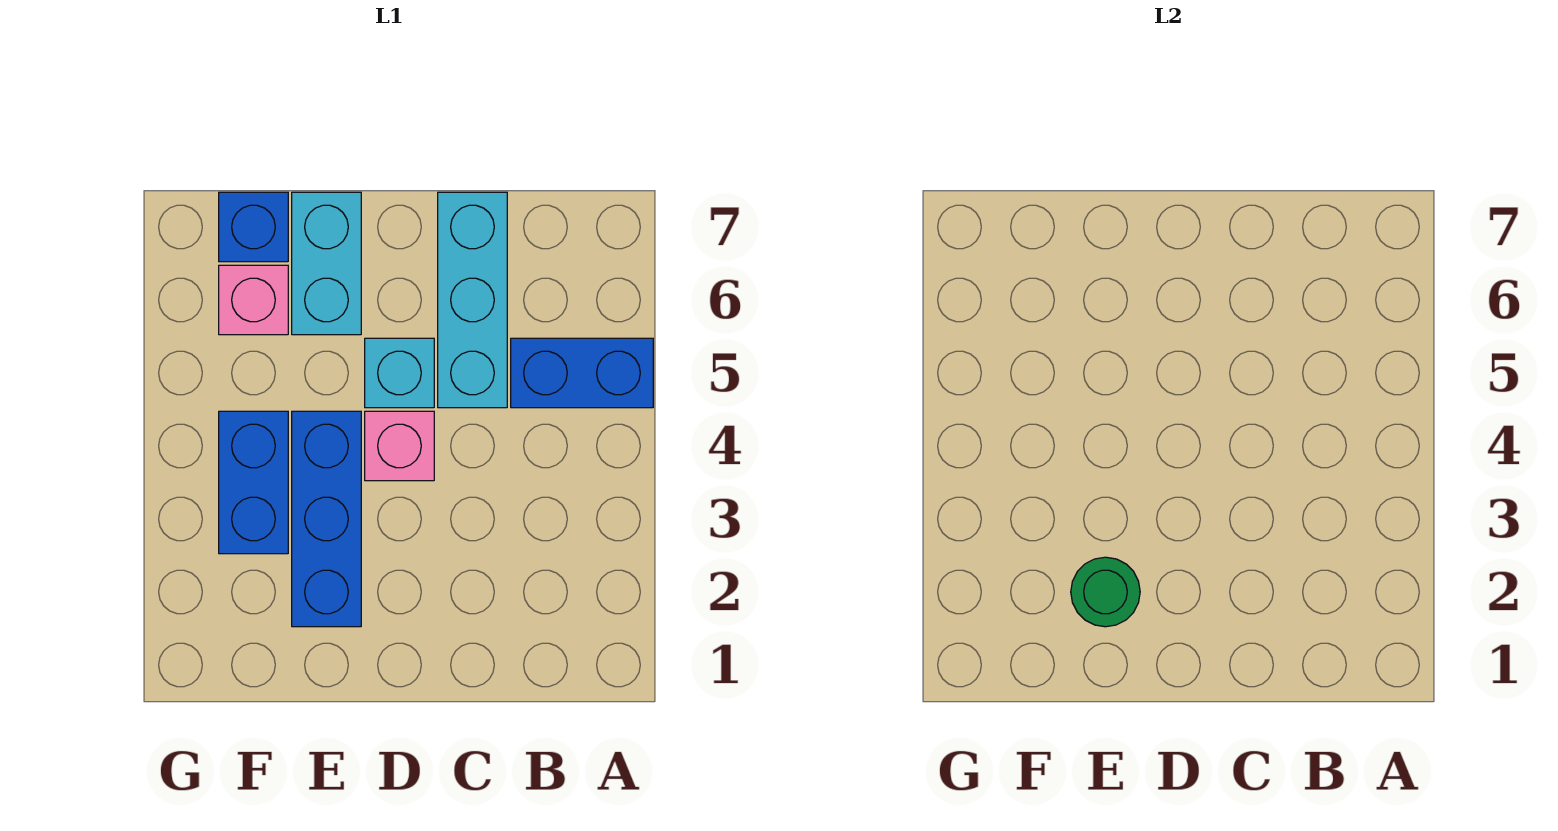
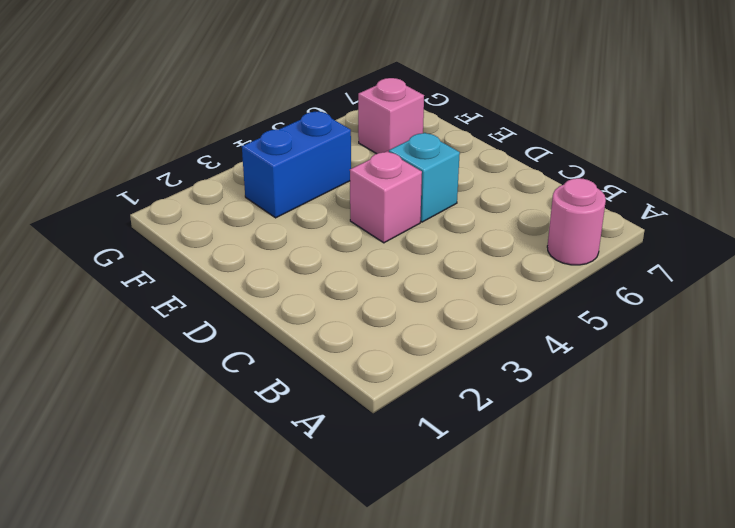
pink round brick A6 level 1 -> none
none -> blue brick A5:B5 level 1
none -> cyan brick C5:C7 level 1

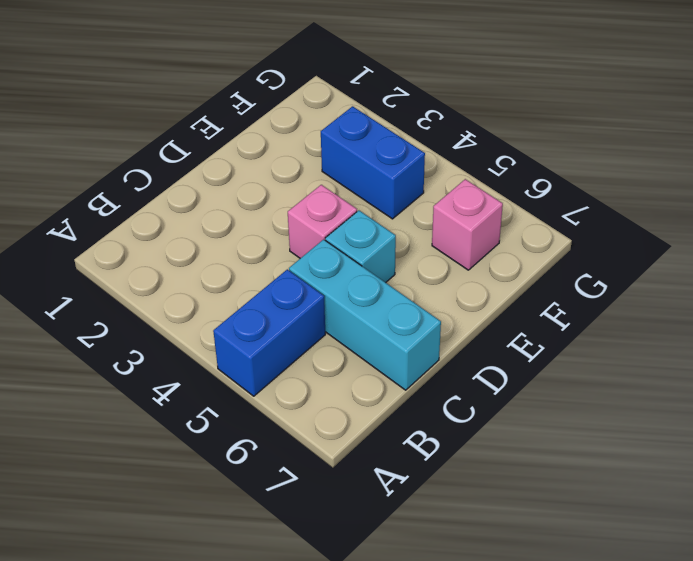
none -> blue brick E2:E4 level 1
none -> cyan brick E6:E7 level 1

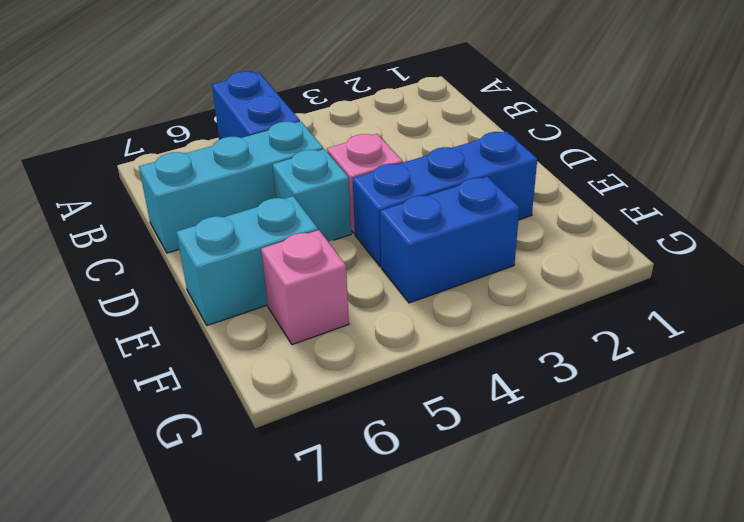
none -> blue brick F7 level 1
none -> green round brick E2 level 2

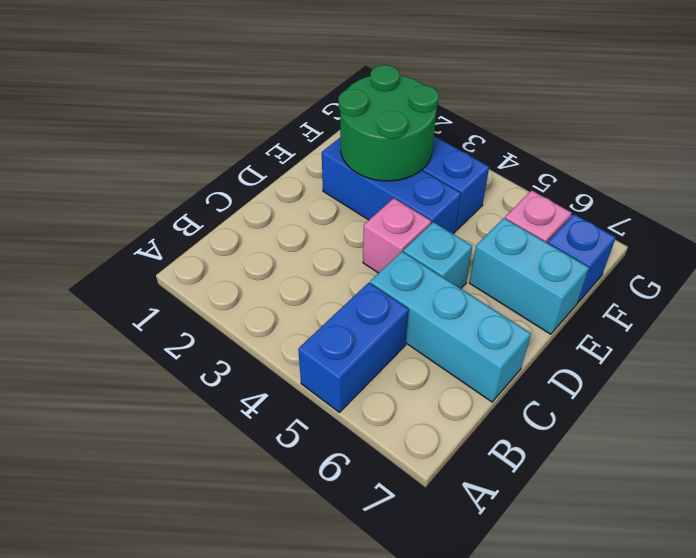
green round brick E2:F3 level 2 -> green round brick E2 level 2

